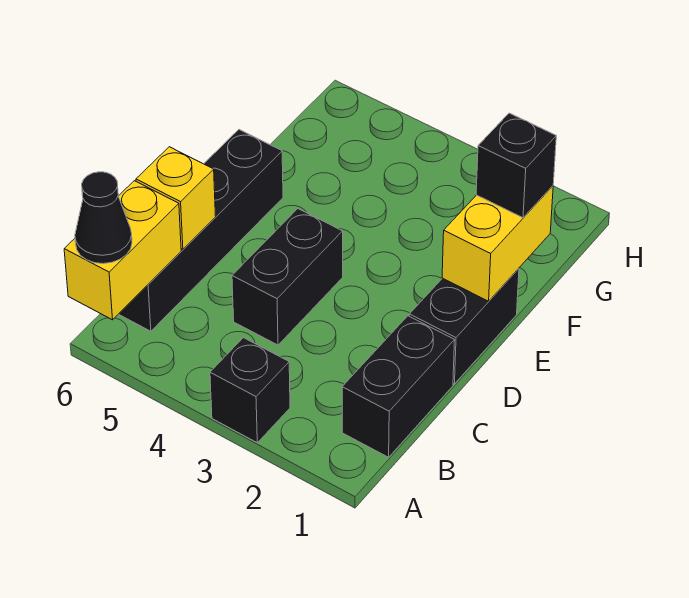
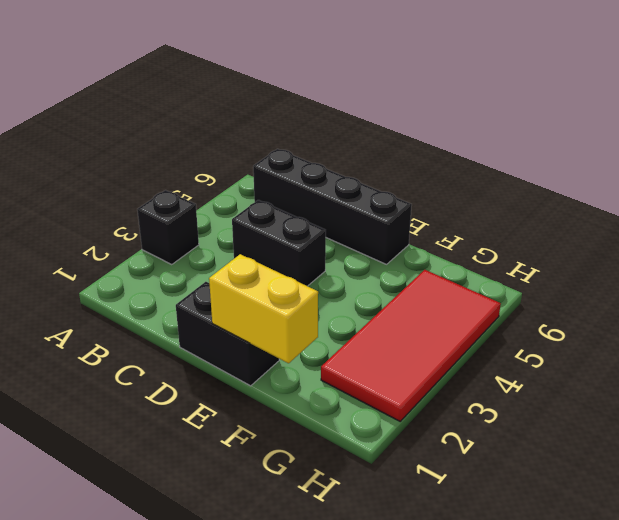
red tile G2:H5 level 1 -> none
none -> black brick B1:C1 level 1
none -> yellow brick A6:B6 level 2

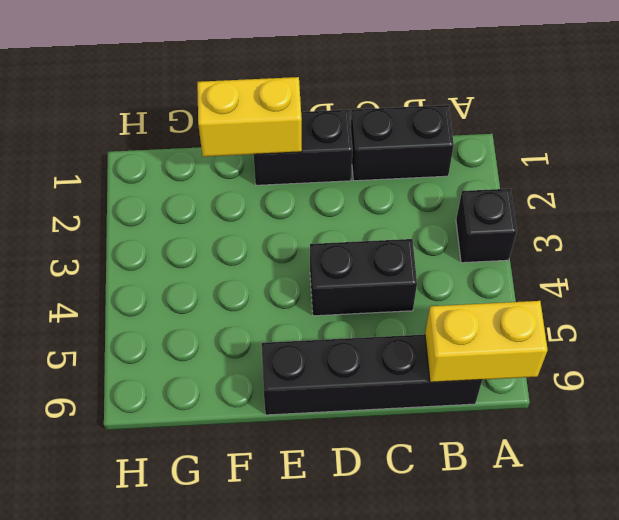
none -> yellow brick C6 level 2
none -> black cone A6 level 3

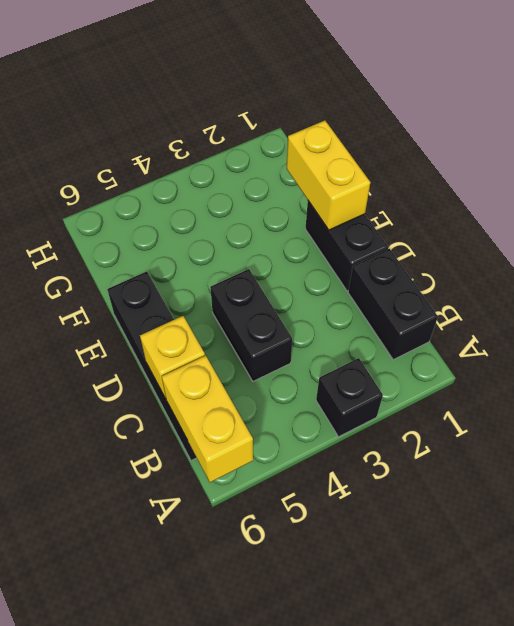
none -> black cone A6 level 3
none -> black brick F1 level 3

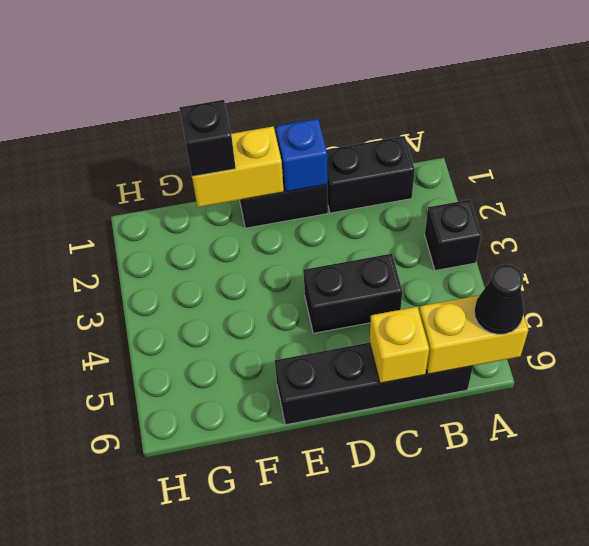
blue brick D1 level 2 -> none

